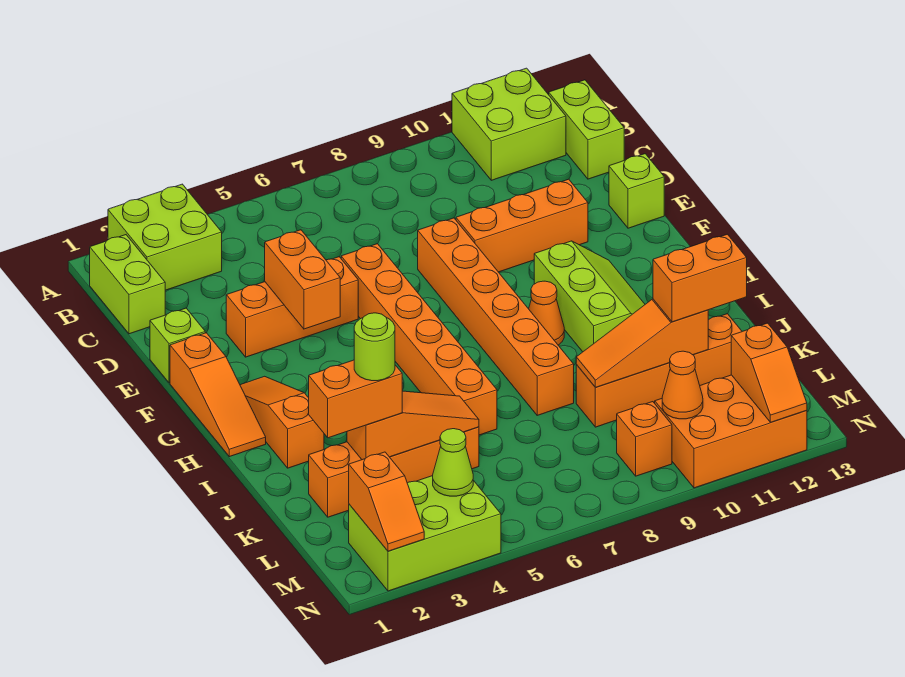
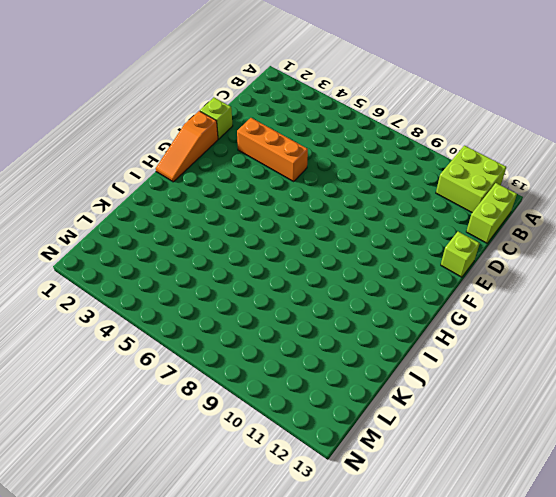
none -> lime brick A2:B3 level 1
none -> lime brick B1:C1 level 1
none -> orange brick E6:J6 level 1

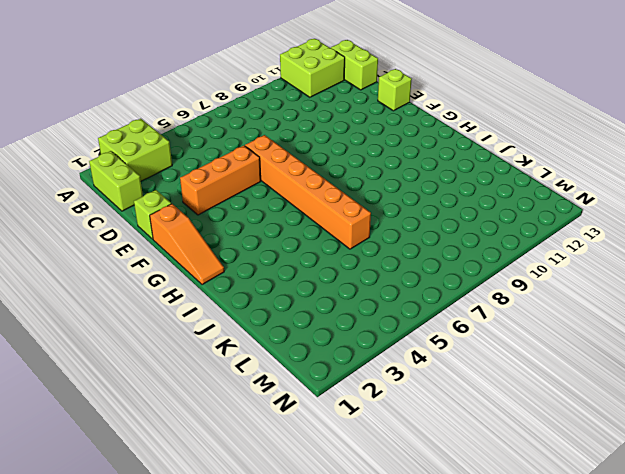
none -> orange brick E8:J8 level 1
none -> orange brick E9:E11 level 1
none -> orange slope G2:I2 level 1 top I

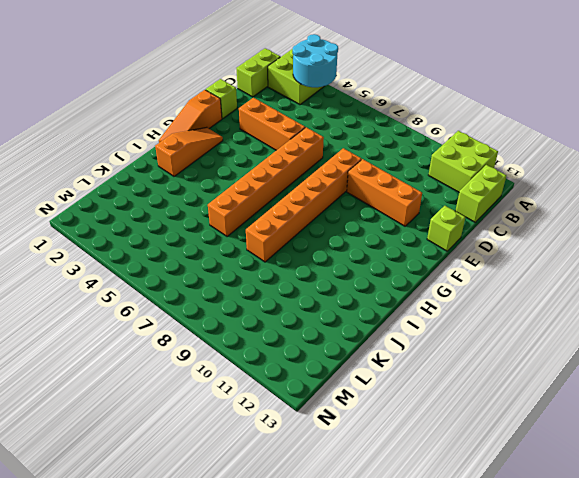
cyan round brick A3:B4 level 2 -> none
none -> lime slope G10:I11 level 1 top 10
none -> orange cone H9 level 1
none -> orange brick K2:K5 level 1

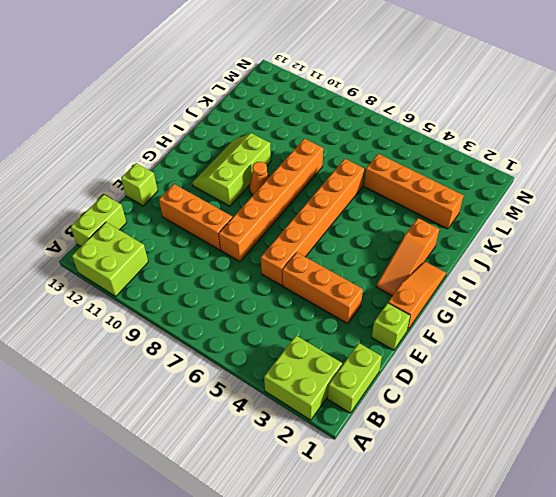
none -> orange brick K9:K12 level 1
none -> lime brick M2:N4 level 1
none -> orange brick M9 level 1

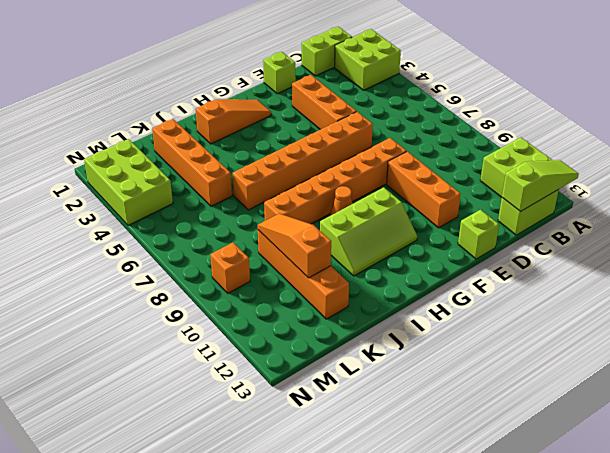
lime slope A13:C13 level 2 top C -> none
none -> orange slope F1:H1 level 1 top F
none -> orange brick M10:N12 level 1
none -> orange brick E4:F4 level 2

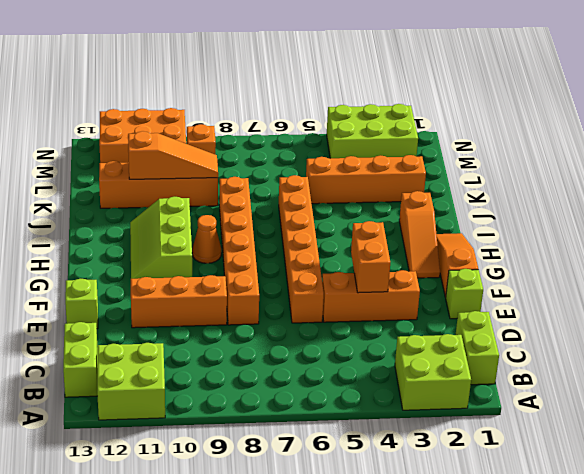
none -> orange slope K3:K5 level 2 top 3
none -> orange slope M2:N2 level 2 top M
none -> lime cone M4 level 2

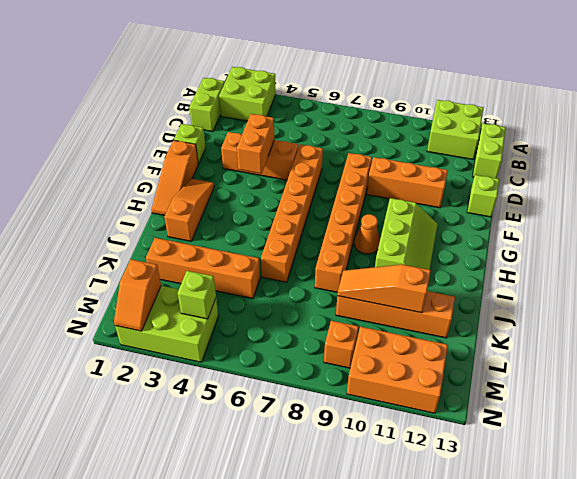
lime brick M4 level 2 -> lime cone M4 level 2
none -> orange slope K3:K5 level 2 top 3
none -> orange cone M10 level 2
none -> orange slope M12:N12 level 2 top M

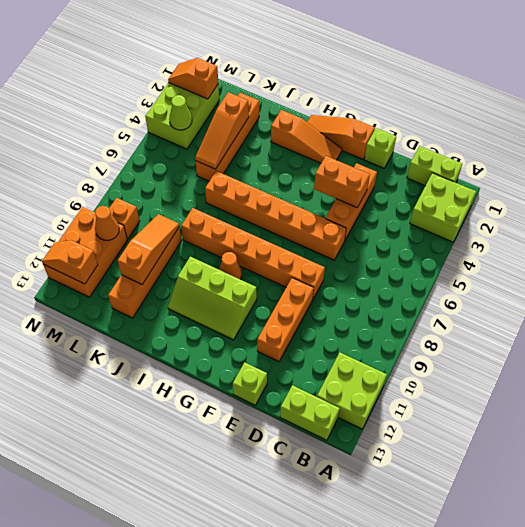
none -> orange brick K2:K3 level 3
none -> orange brick K11:K12 level 3
none -> lime round brick K3 level 4

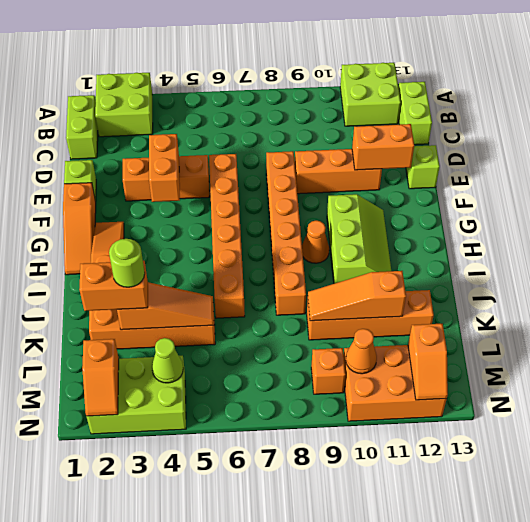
orange brick E11:E12 level 2 -> orange brick K11:K12 level 3

